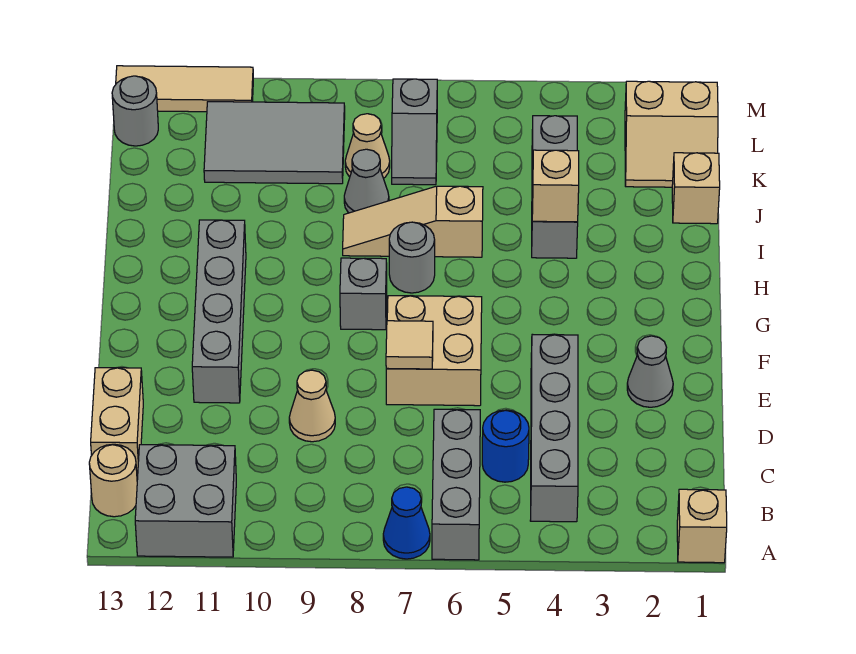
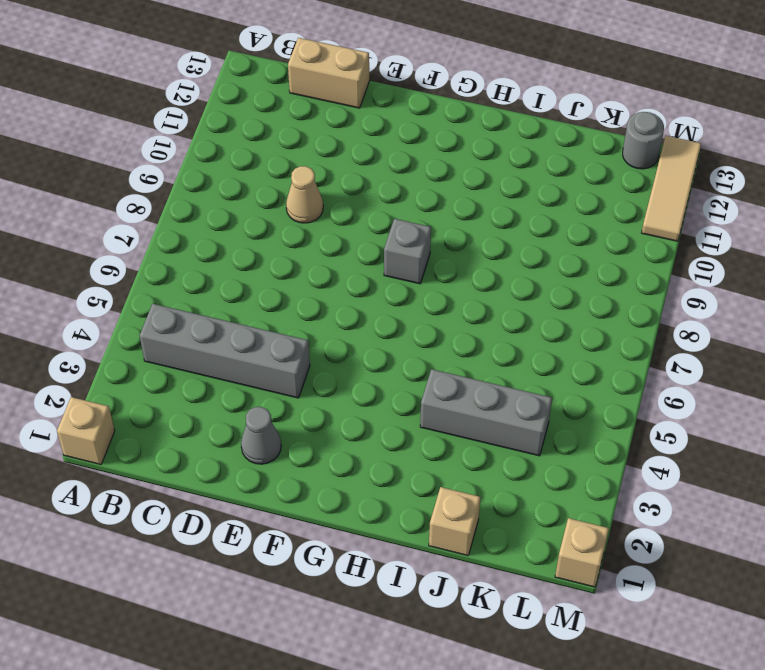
tan brick M1 level 1 -> tan brick I4 level 2
none -> grey brick A6:C6 level 1
none -> blue cone A7 level 1
none -> grey brick A11:B12 level 1

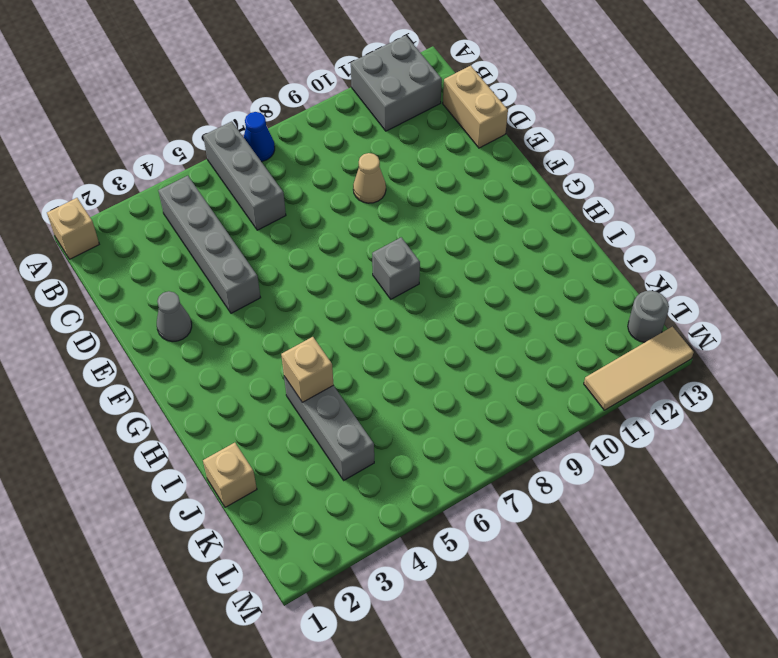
none -> tan round brick B13 level 1
none -> blue round brick C5 level 1
none -> tan brick E6:F7 level 1

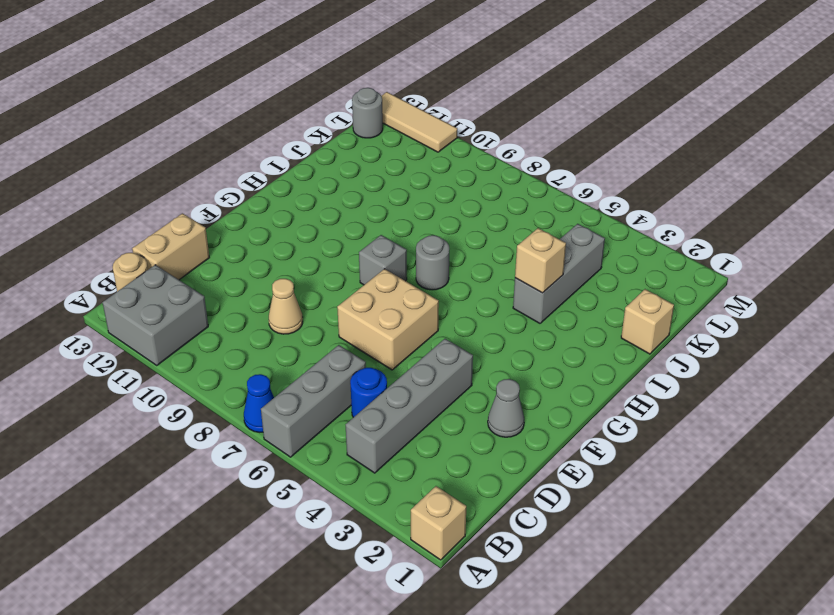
none -> grey brick E11:H11 level 1
none -> tan slope I6:I8 level 1 top 6
none -> grey cone J8 level 1

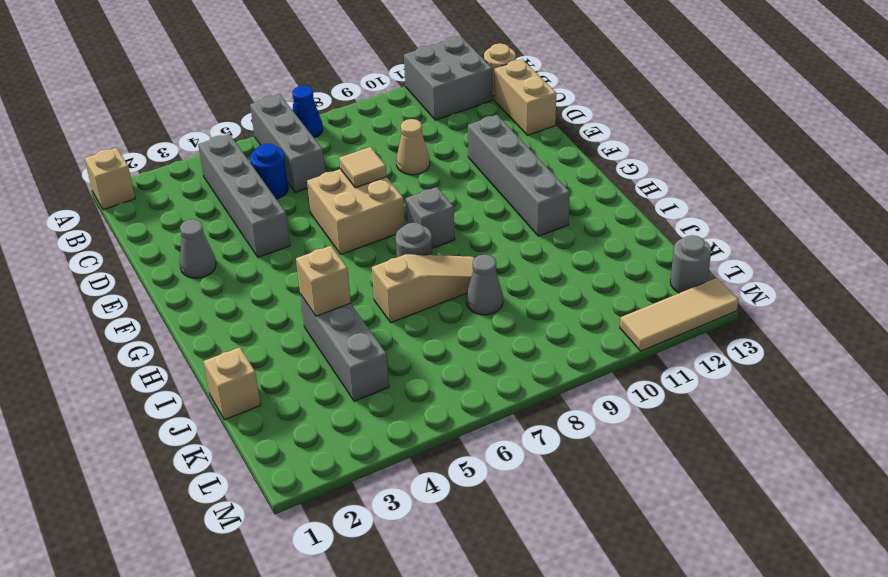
none -> tan slope K1:L2 level 1 top L
none -> grey slope K7:L7 level 1 top L
none -> tan cone K8 level 1

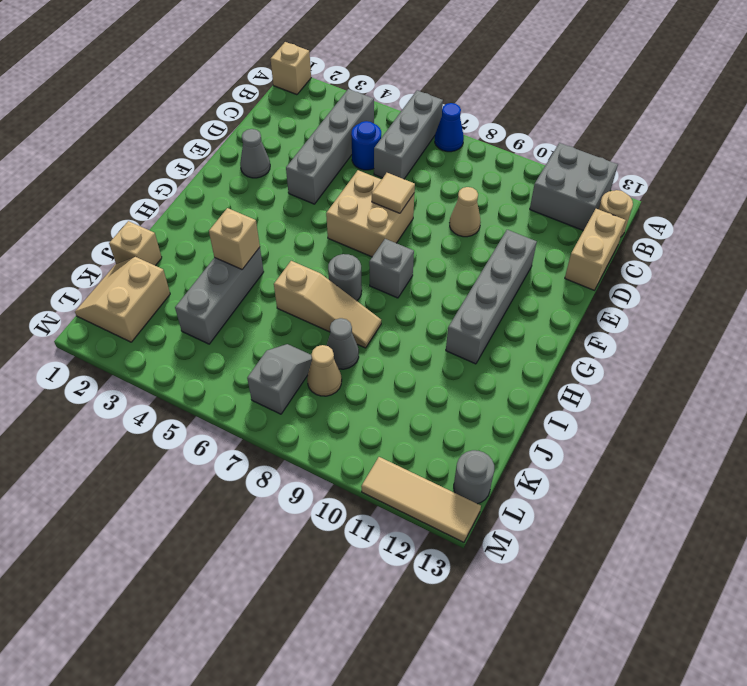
tan slope K1:L2 level 1 top 2 -> tan slope K1:L2 level 1 top L
none -> grey tile K9:L11 level 1

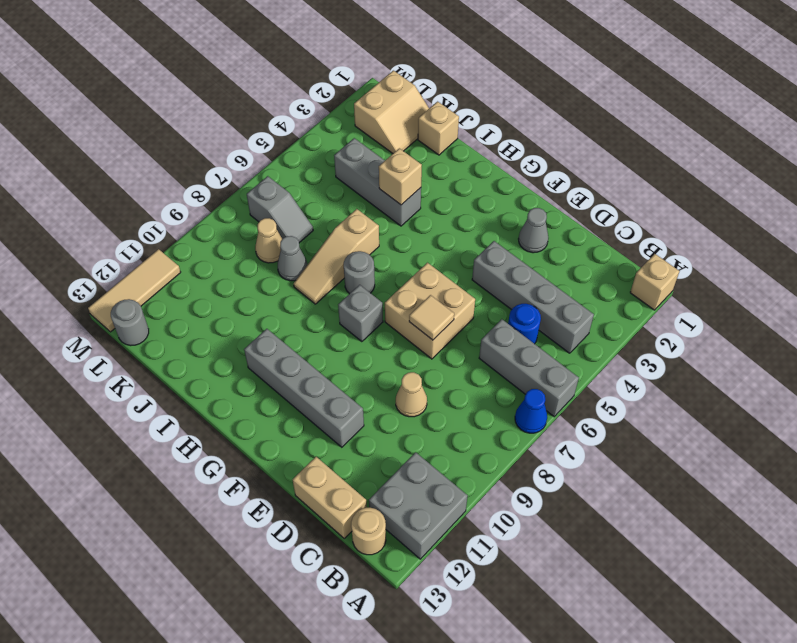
none -> grey tile K9:L11 level 1

